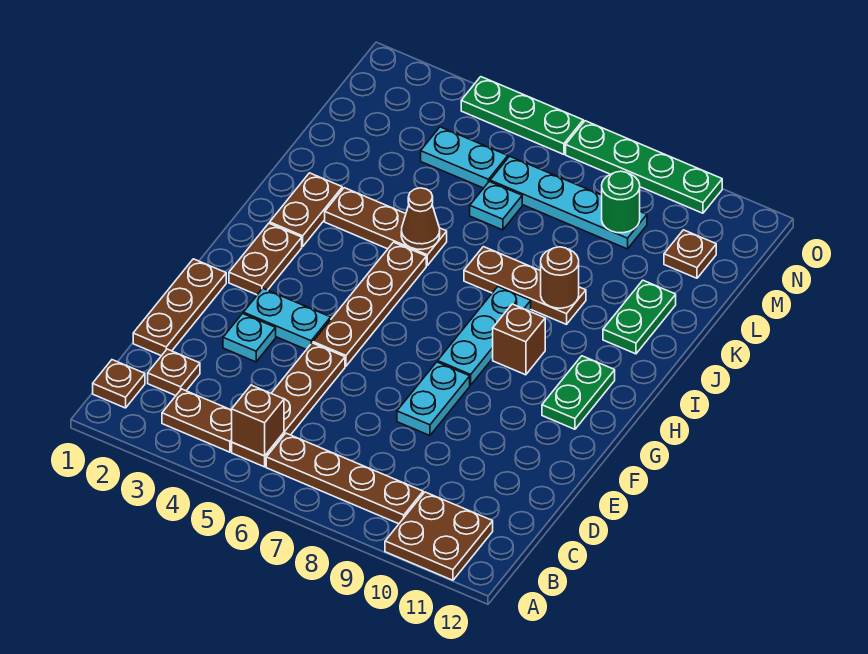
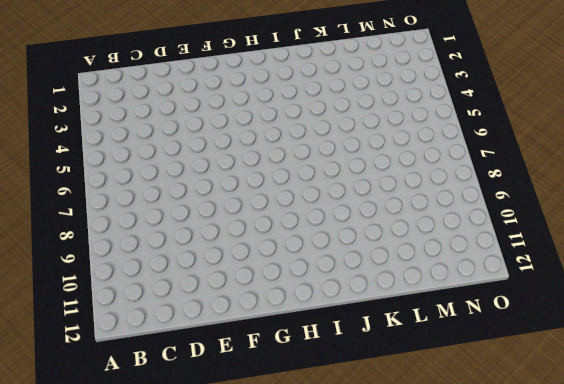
none -> brown plate A10:B11 level 1
none -> brown plate B1 level 1
none -> brown plate B3:B4 level 1

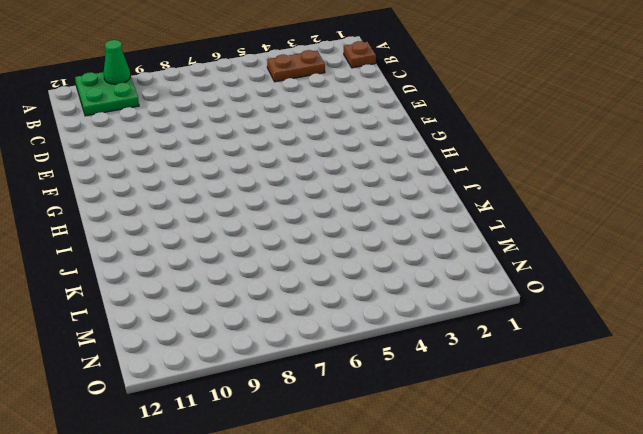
green plate A10:B11 level 1 -> brown plate A10:B11 level 1
green cone A10 level 2 -> none
none -> brown plate B5:E5 level 1
none -> brown plate B6:B9 level 1
none -> brown plate C2 level 1

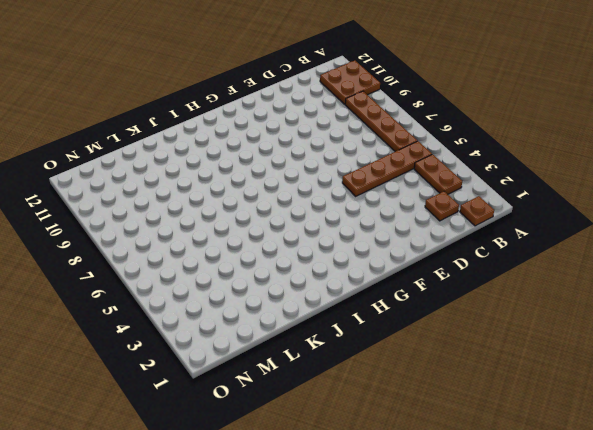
none -> brown plate D1:F1 level 1
none -> cyan plate E3 level 1
none -> cyan plate E8:F8 level 1

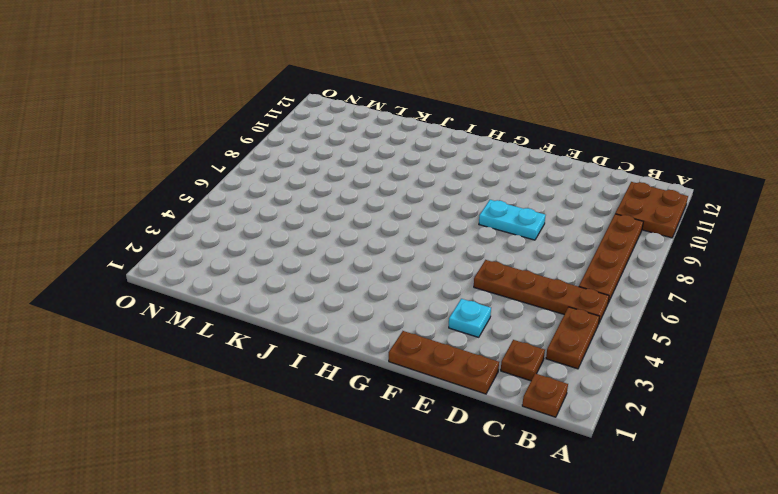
none -> cyan plate F3:F4 level 1
none -> brown plate F5:I5 level 1
none -> brown plate G2:H2 level 1

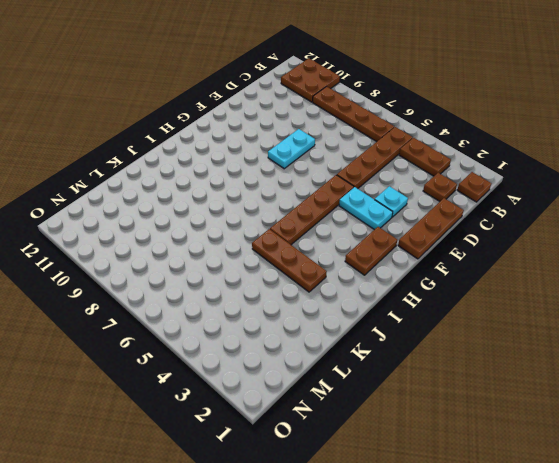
none -> cyan plate G8:I8 level 1
none -> green plate G11:H11 level 1
none -> brown brick H9 level 1

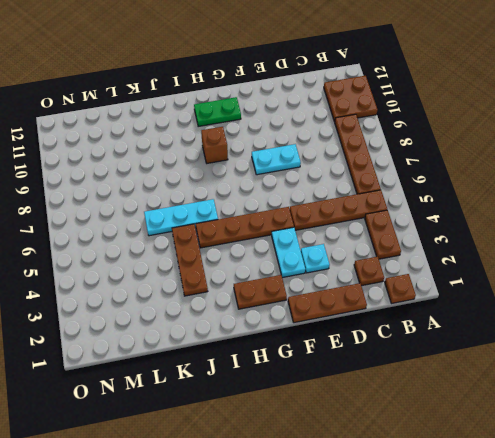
cyan plate I6:K6 level 1 -> cyan plate G8:I8 level 1
none -> brown plate I2:J2 level 1
none -> brown plate J7:J9 level 1
none -> green plate J11:K11 level 1

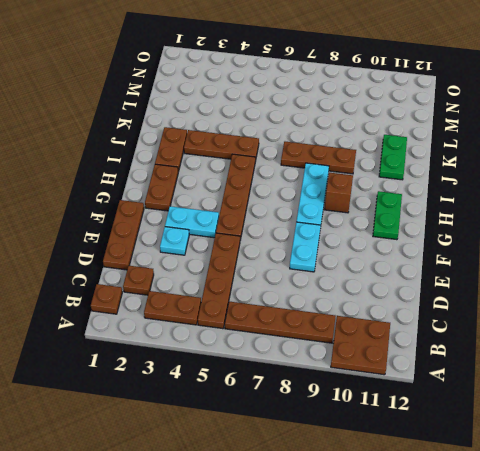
none -> cyan plate L6 level 1
none -> cyan plate M4:M5 level 1
none -> cyan plate M6:M9 level 1

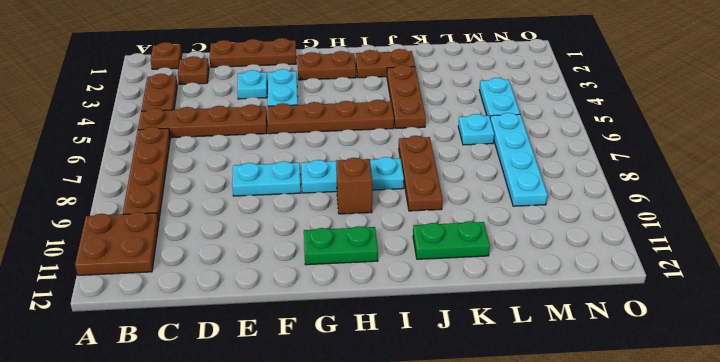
none -> brown plate M11 level 1
none -> green plate O4:O6 level 1
none -> green plate O7:O10 level 1

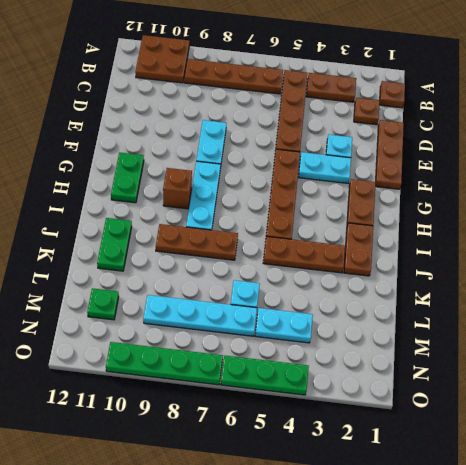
green plate M11 level 1 -> brown plate M11 level 1
none -> brown brick B5 level 2
none -> brown cone J5 level 2
none -> brown round brick J9 level 2

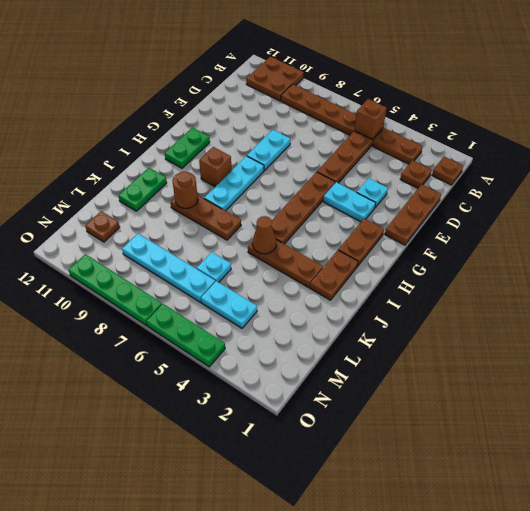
none -> green round brick M9 level 2

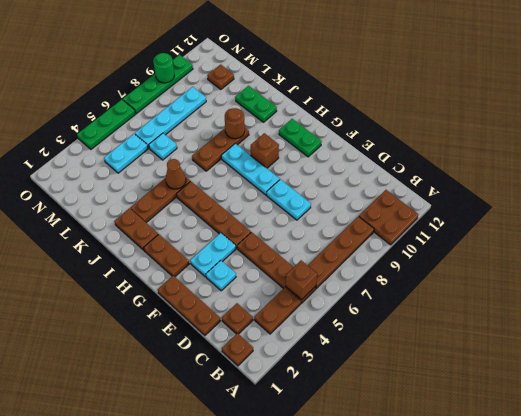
green round brick O9 level 2 -> green round brick M9 level 2

